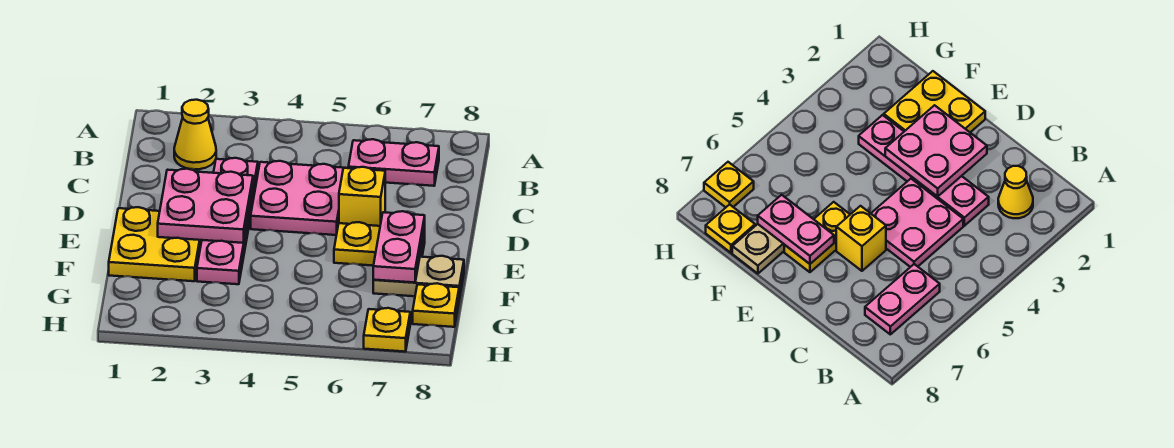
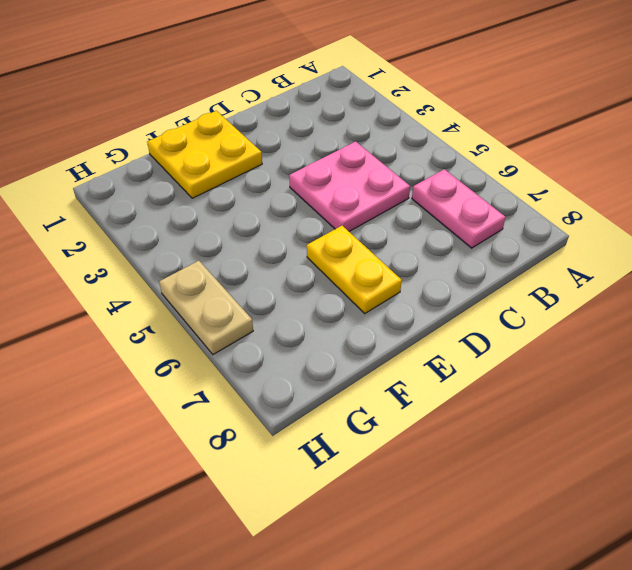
tan plate H5:H6 level 1 -> tan plate F7:F8 level 1
none -> yellow cone B2 level 1
none -> pink plate C3:F3 level 1
none -> yellow brick D6 level 1

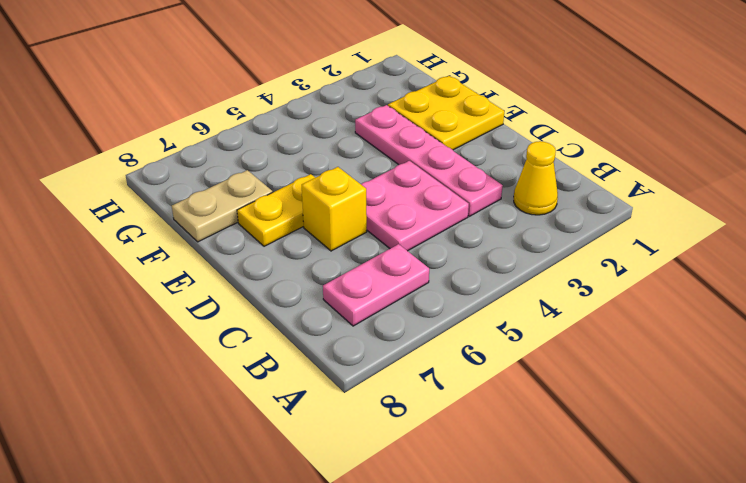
none -> yellow plate G8 level 1
none -> yellow plate H7 level 1
none -> pink plate D2:E3 level 2

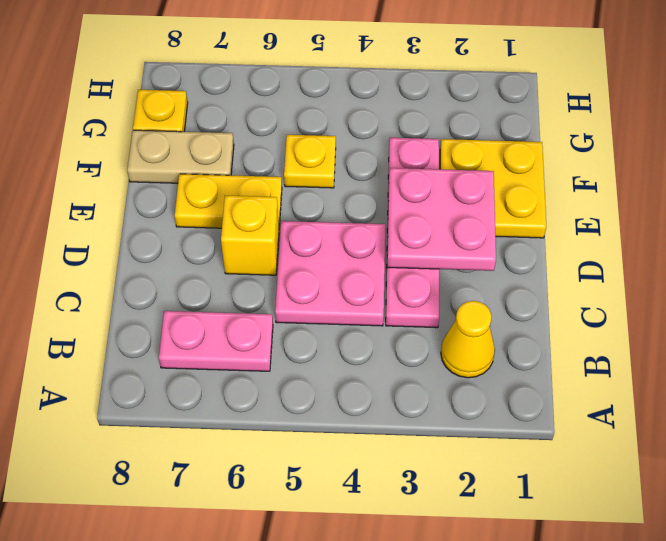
yellow plate F5 level 1 -> yellow plate H7 level 1
none -> pink plate E7:F7 level 2

